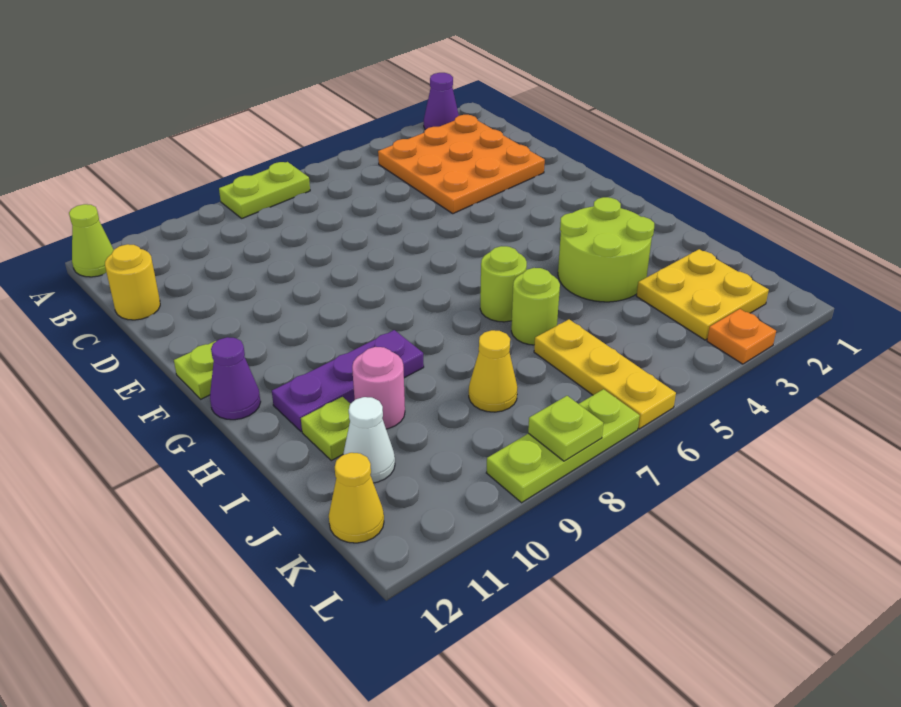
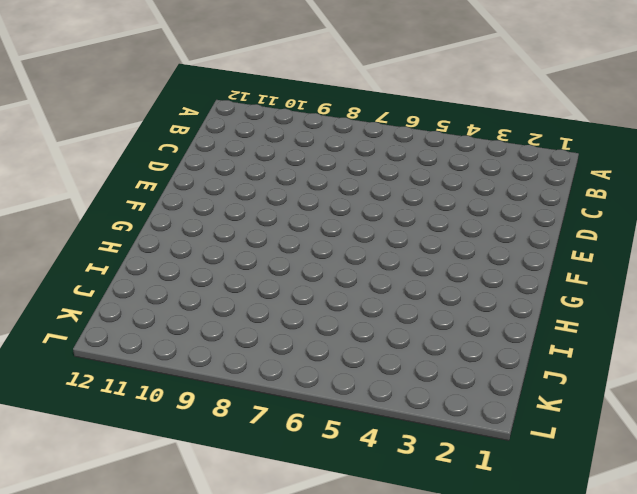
none -> purple cone A2 level 1
none -> lime plate A7:A8 level 1
none -> lime cone A12 level 1

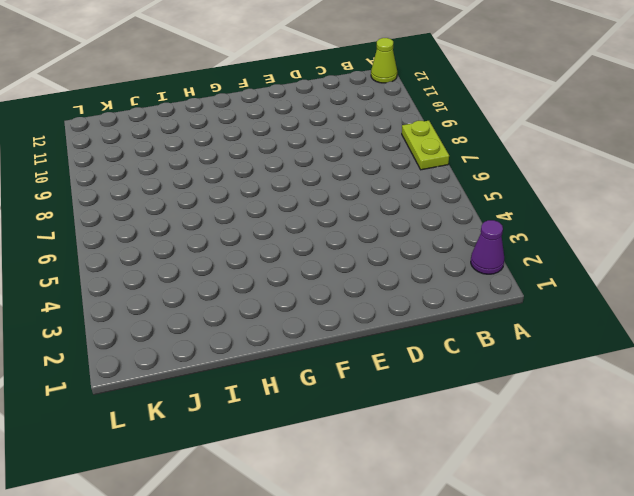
none -> orange plate B2:D4 level 1
none -> yellow round brick C12 level 1
none -> lime plate F12 level 1

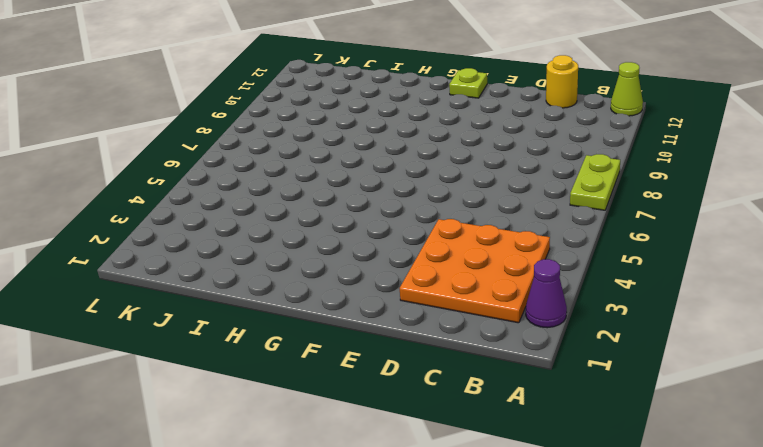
none -> purple cone G12 level 1
none -> lime round brick H3:I4 level 1
none -> lime round brick H6 level 1

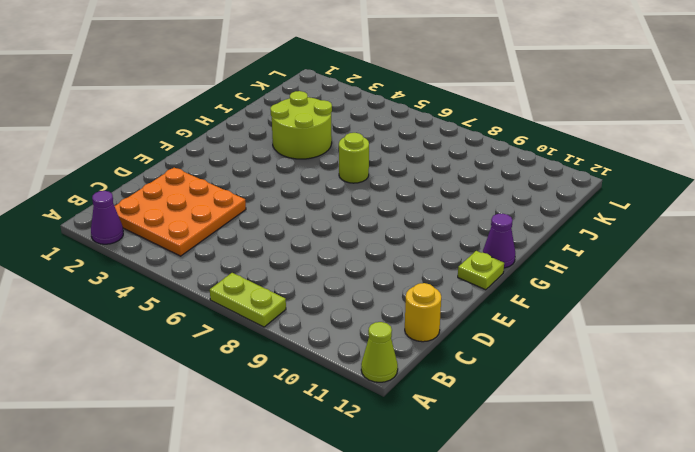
none -> purple plate H9:H11 level 1
none -> lime round brick I6 level 1
none -> pink round brick I10 level 1

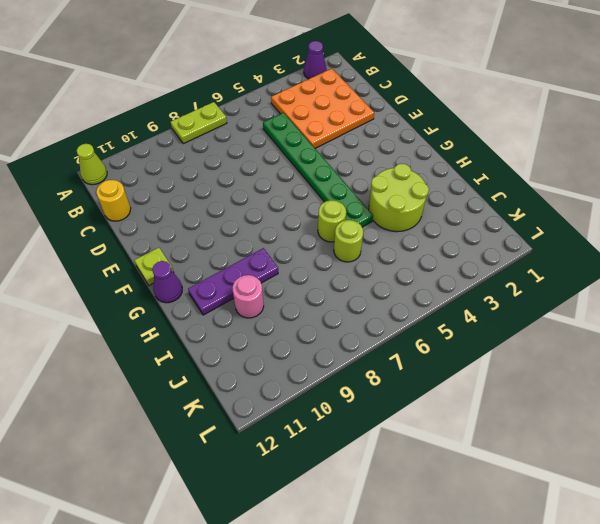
green plate C5:H5 level 1 -> none
none -> lime plate I11 level 1
none -> yellow plate J2:K3 level 1
none -> yellow plate J6:L6 level 1

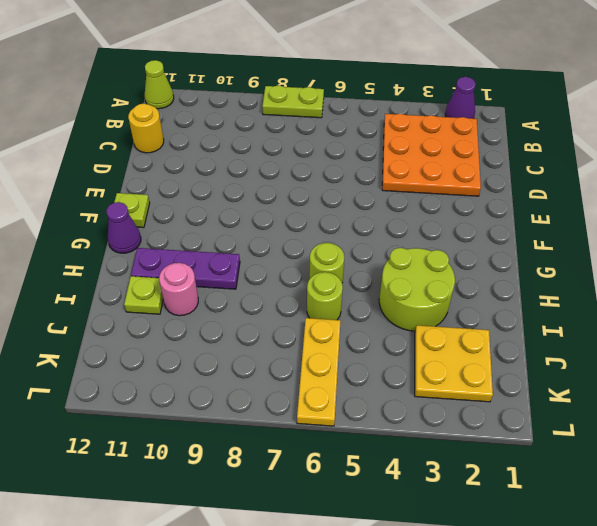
none -> yellow cone J8 level 1
none -> white cone J11 level 1
none -> yellow cone K12 level 1

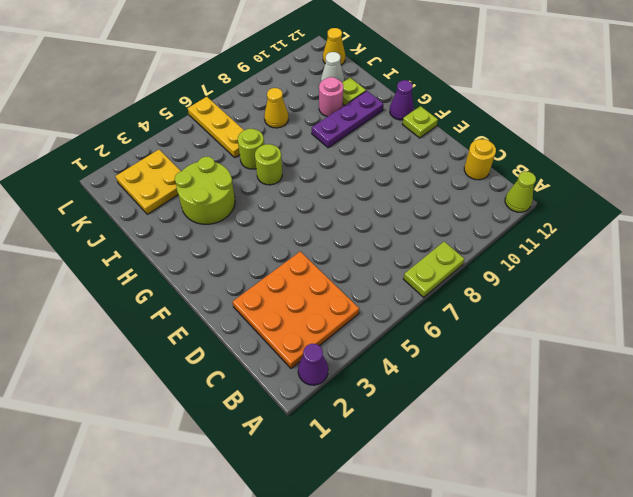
none -> orange plate L3 level 1
none -> lime plate L7:L9 level 1
none -> lime plate L8 level 2

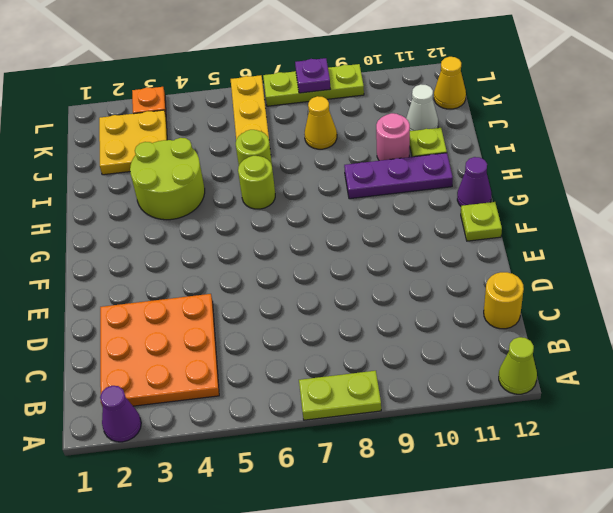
purple plate L8 level 2 -> lime plate L8 level 2

